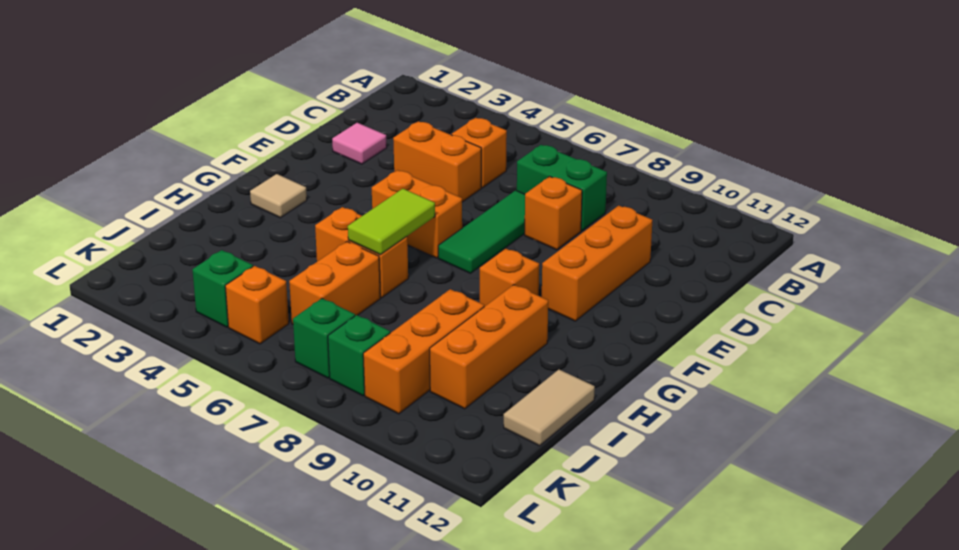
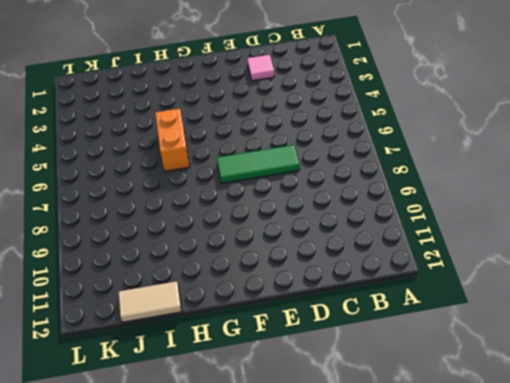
none -> orange brick C5 level 1
none -> green brick C7:C8 level 1
none -> orange brick D4:D5 level 1

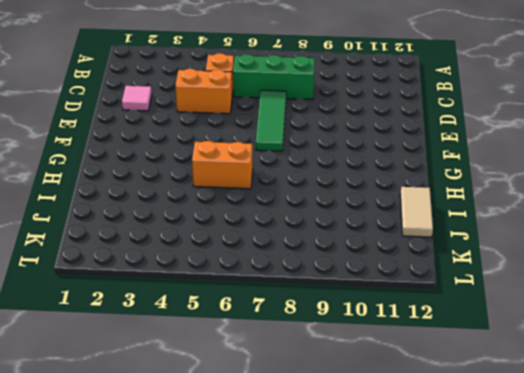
green brick C6:C8 level 1 -> green brick C7:C8 level 1
none -> orange brick D8 level 1
none -> orange brick D10:F10 level 1
none -> orange brick F5:F6 level 1

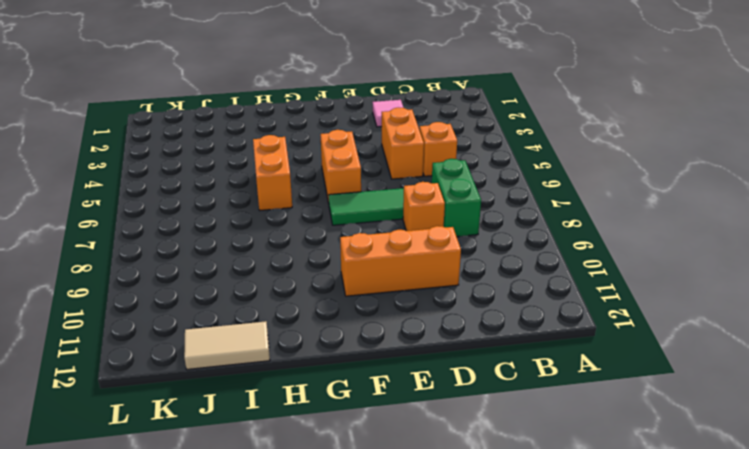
none -> tan tile G2 level 1
none -> orange brick G9 level 1
none -> orange brick H10:J10 level 1

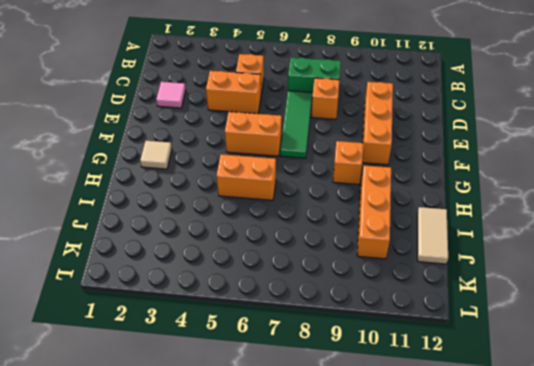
none -> orange brick I6:J6 level 1
none -> orange brick I9:K9 level 1
none -> green brick K4 level 1

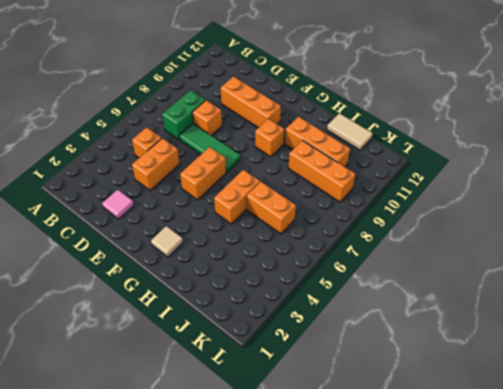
none -> green brick K4 level 1
none -> orange brick K5 level 1
none -> green brick K7 level 1

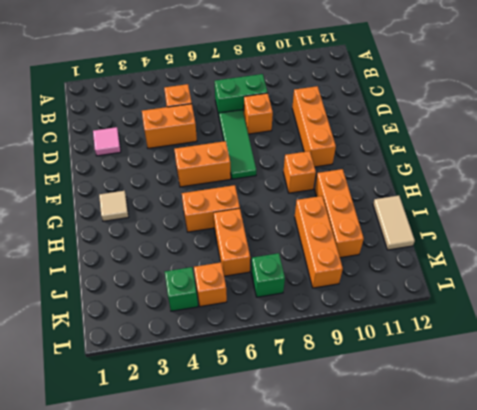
none -> green brick K8 level 1
none -> lime tile G6:H6 level 2

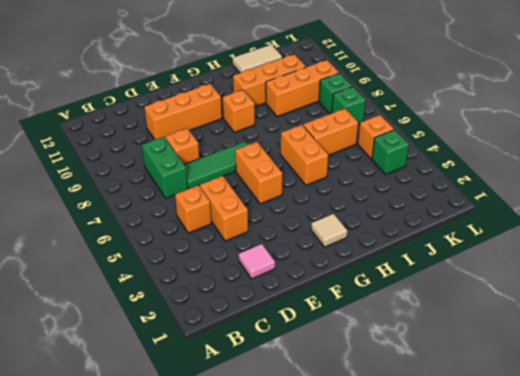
none -> lime tile G6:H6 level 2

